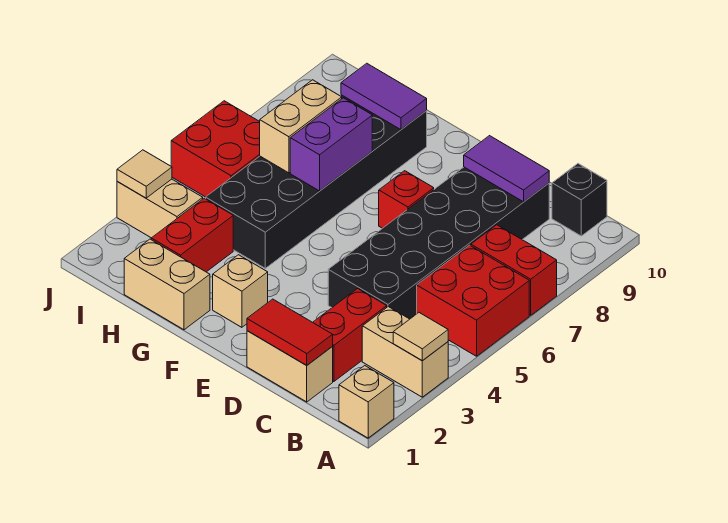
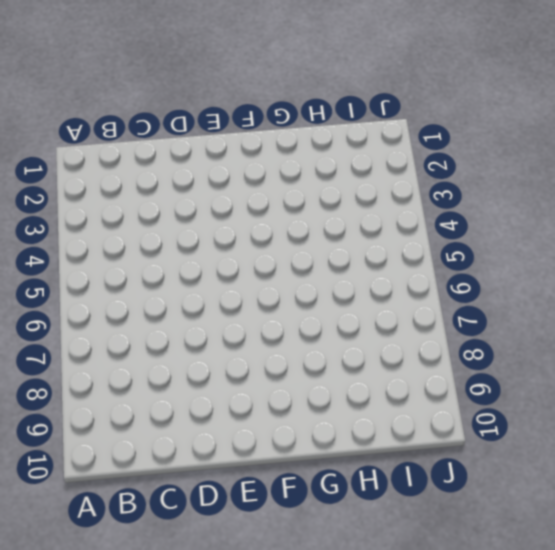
none -> tan brick A1 level 1
none -> tan brick A3:B3 level 1
none -> red brick A5:B6 level 1

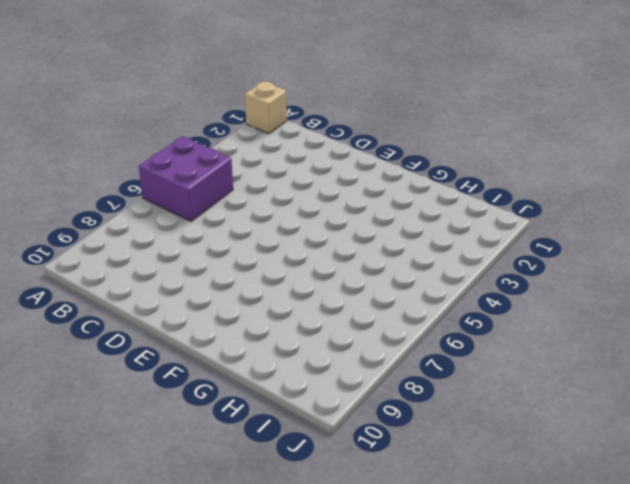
purple brick A5:B6 level 1 -> red brick A5:B6 level 1
none -> tan brick A3:B3 level 1
none -> red brick A7:B7 level 1
none -> black brick B10 level 1

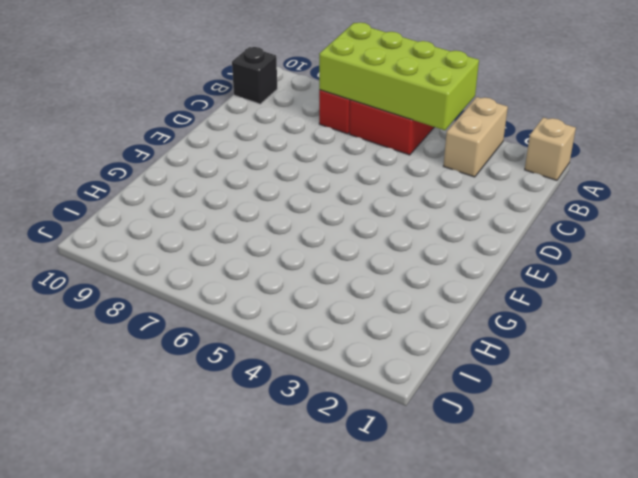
lime brick A4:B7 level 2 -> none
none -> tan brick C1:D1 level 1
none -> red brick C2:C3 level 1
none -> black brick C4:D9 level 1

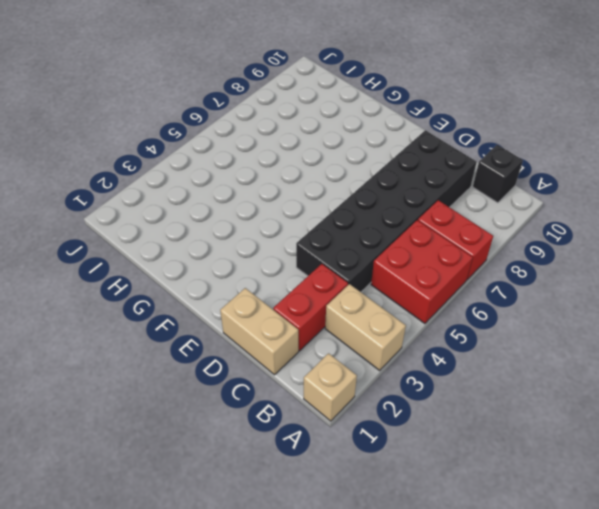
none -> red brick E7 level 1
none -> tan brick F2 level 1
none -> tan brick G1:H1 level 1

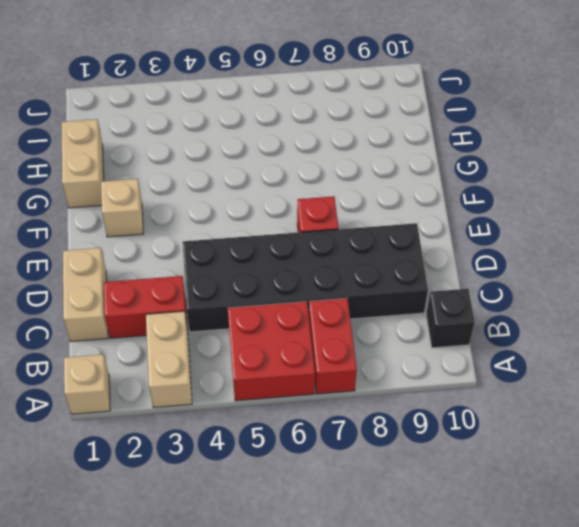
none -> black brick G4:H9 level 1
none -> red brick H2:H3 level 1
none -> tan brick I3:J3 level 1

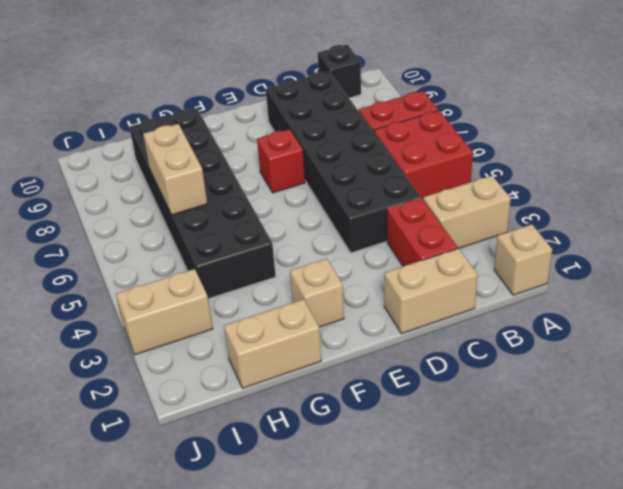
none -> red brick H2:H3 level 1
none -> red brick I5:J6 level 1
none -> tan tile A3 level 2

